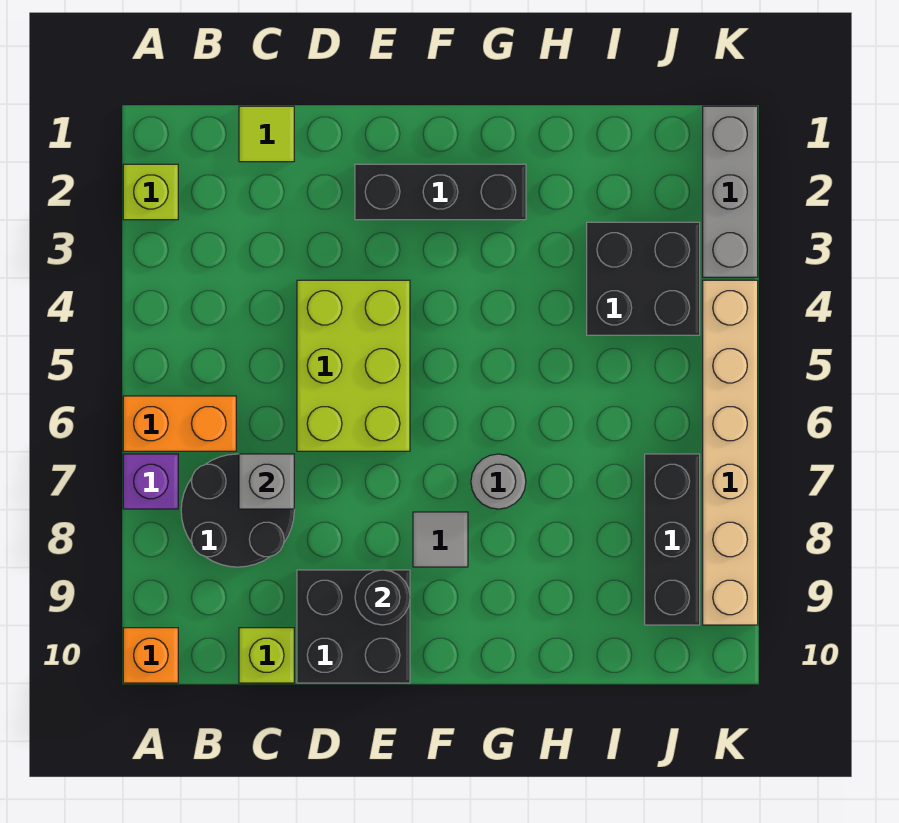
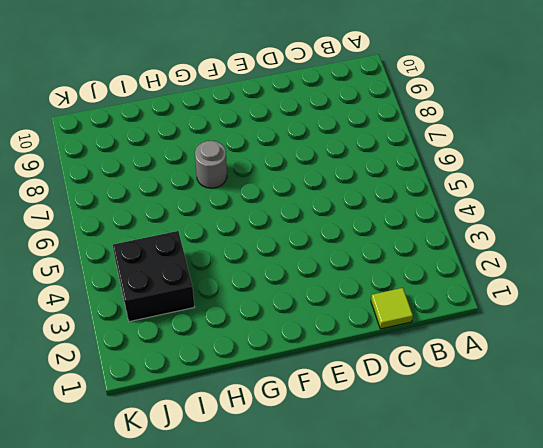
none -> lime brick A2 level 1
none -> orange brick A6:B6 level 1
none -> purple brick A7 level 1

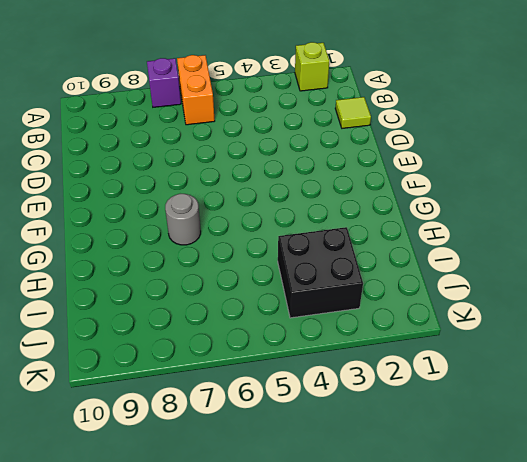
none -> orange brick A10 level 1
none -> black round brick B7:C8 level 1
none -> lime brick C10 level 1

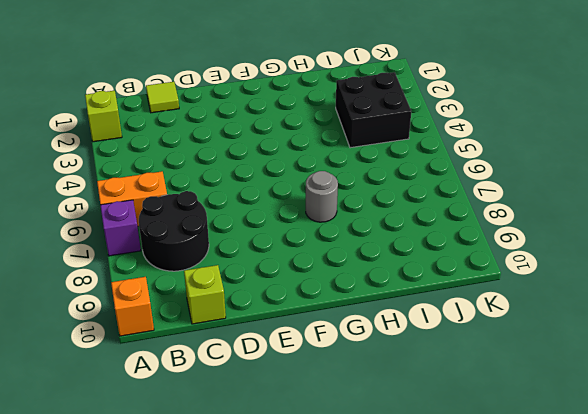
none -> lime brick D4:E6 level 1
none -> black brick D9:E10 level 1
none -> black brick E2:G2 level 1

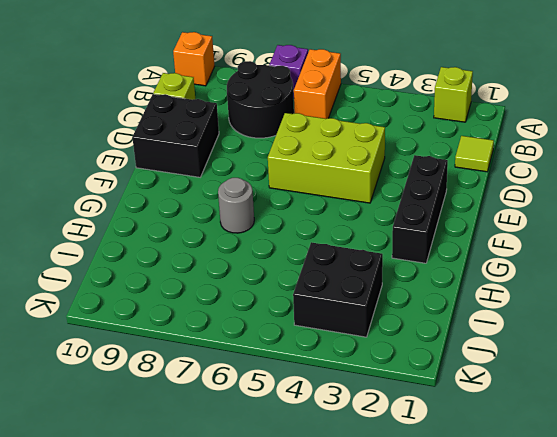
none -> grey tile F8 level 1
none -> black brick J7:J9 level 1
none -> grey brick K1:K3 level 1

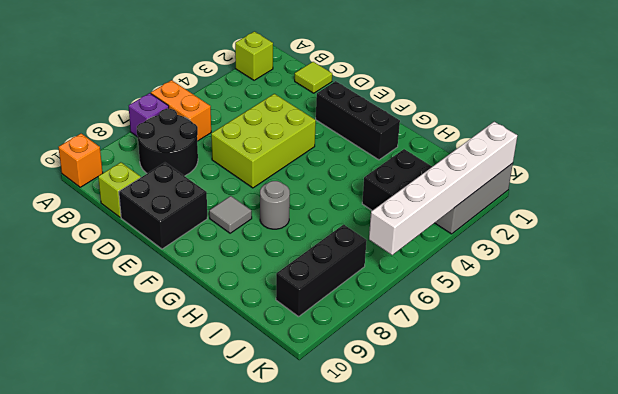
white brick K1:K6 level 2 -> none
none -> tan brick K4:K9 level 1
none -> grey brick C7 level 2
none -> black round brick E9 level 2

